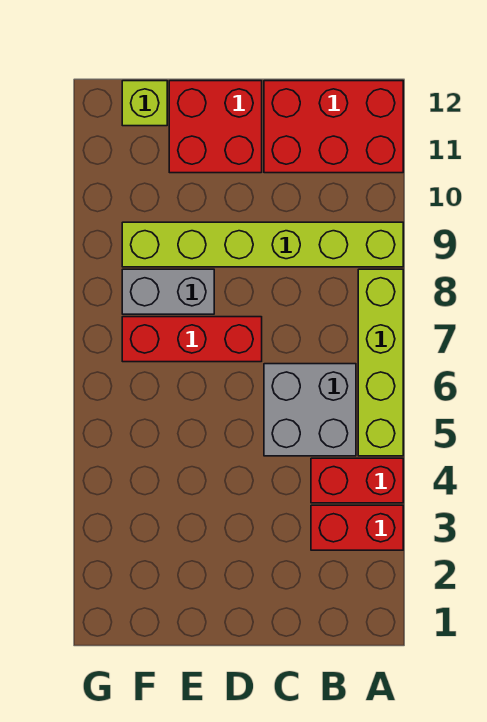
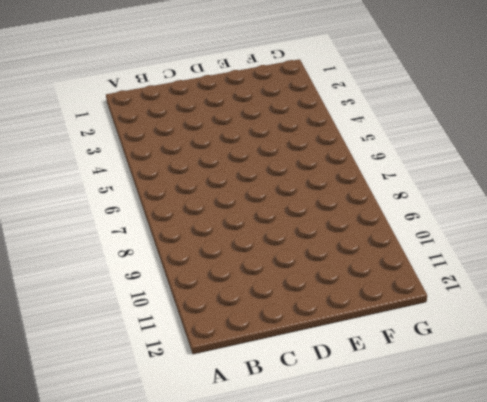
none -> red brick A3:B3 level 1
none -> red brick A4:B4 level 1

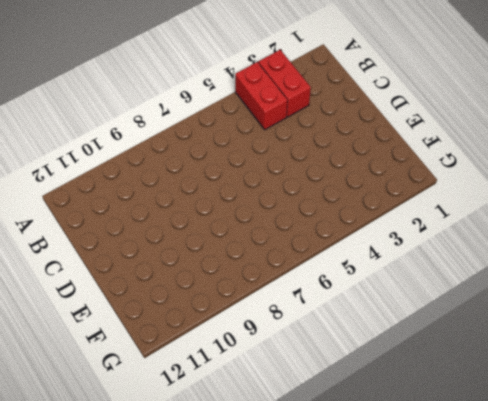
none -> lime brick A5:A8 level 1
none -> lime brick A9:F9 level 1

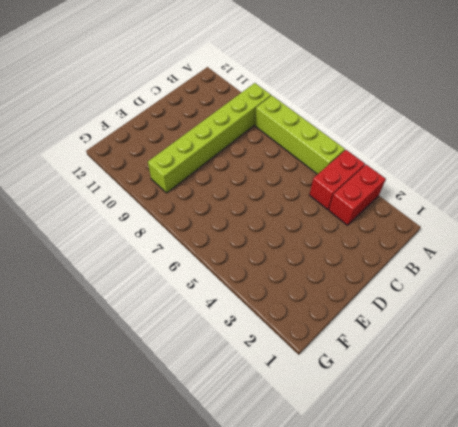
none -> red brick A11:C12 level 1
none -> grey brick B5:C6 level 1

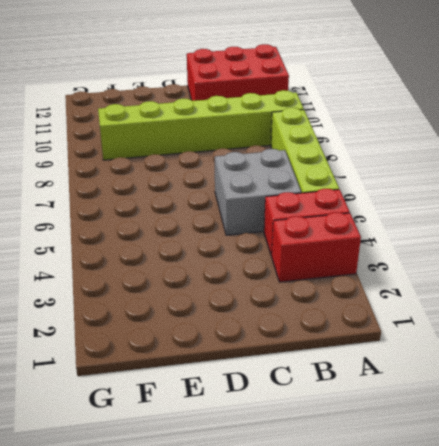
none -> red brick D7:F7 level 1
none -> red brick D11:E12 level 1

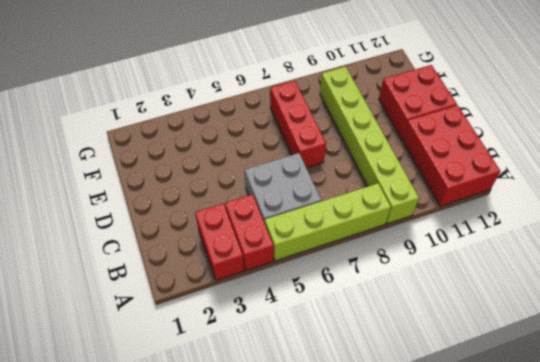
none -> grey brick E8:F8 level 1
none -> lime brick F12 level 1

